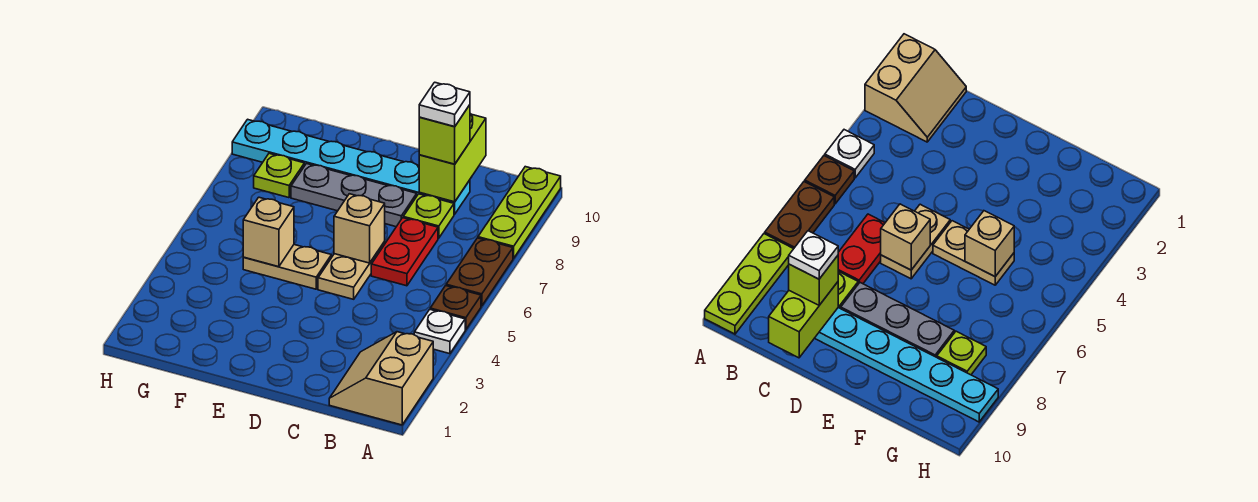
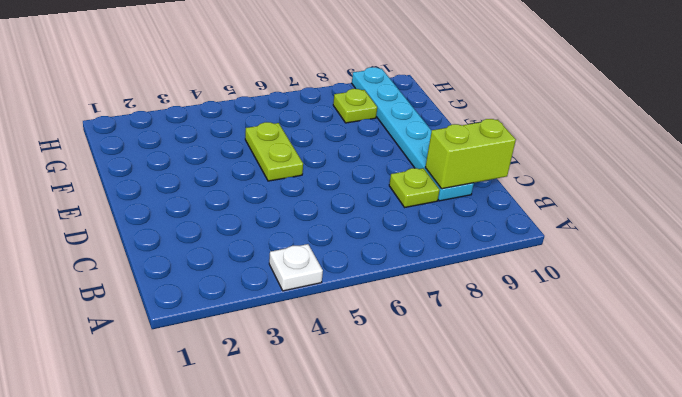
lime plate E5:F5 level 1 -> tan plate E5:F5 level 1
none -> tan slope A1:B2 level 1 top A
none -> brown plate A5 level 1
none -> brown plate A6:A7 level 1

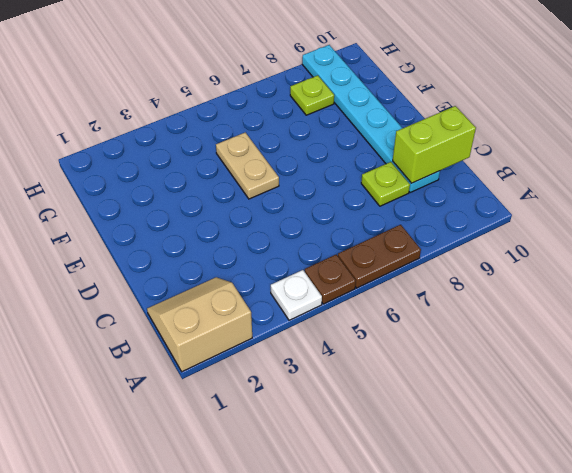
none -> lime plate A8:A10 level 1
none -> red plate C6:C7 level 1
none -> tan plate D5:D6 level 1

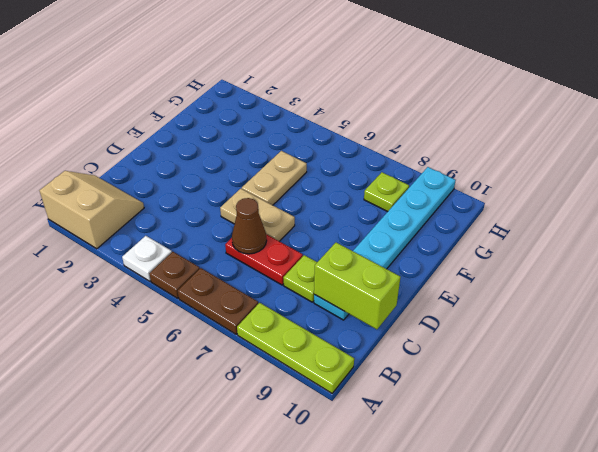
brown cone C6 level 2 -> none
none -> grey plate D8:F8 level 1
none -> tan brick D6 level 2
none -> tan brick F5 level 2

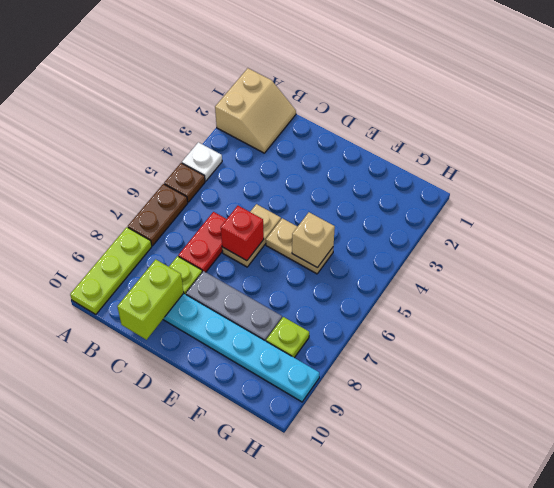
red brick D6 level 2 -> tan brick D6 level 2
none -> lime brick C9 level 3
none -> white plate C9 level 4

